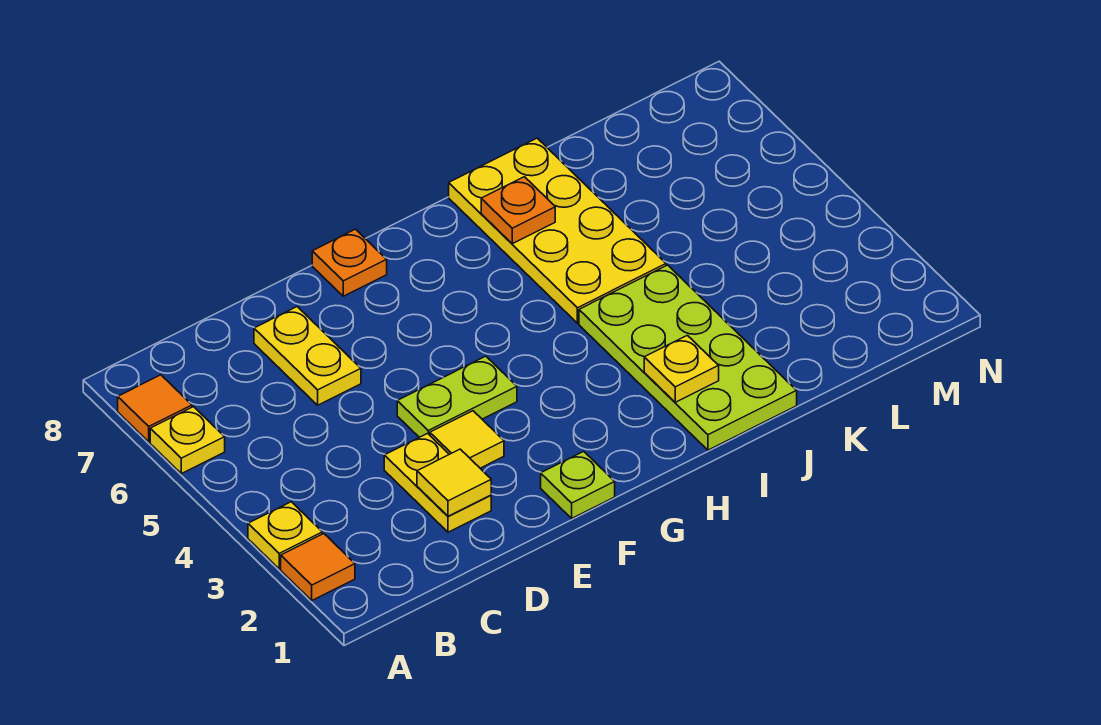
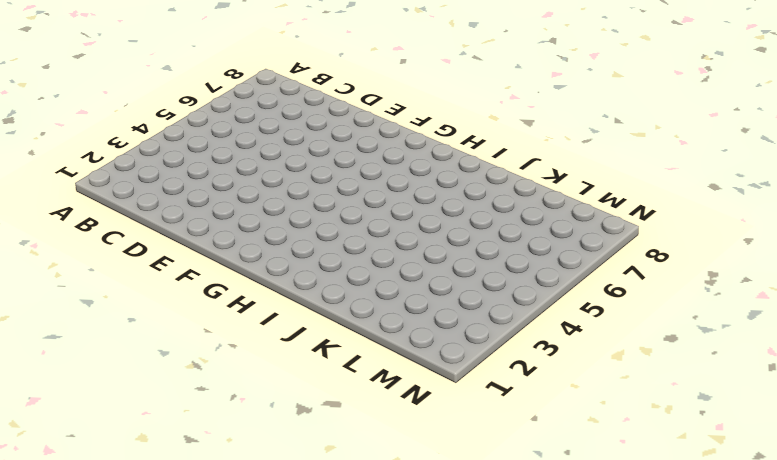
none -> orange tile A2 level 1
none -> yellow plate A3 level 1
none -> yellow plate A6 level 1

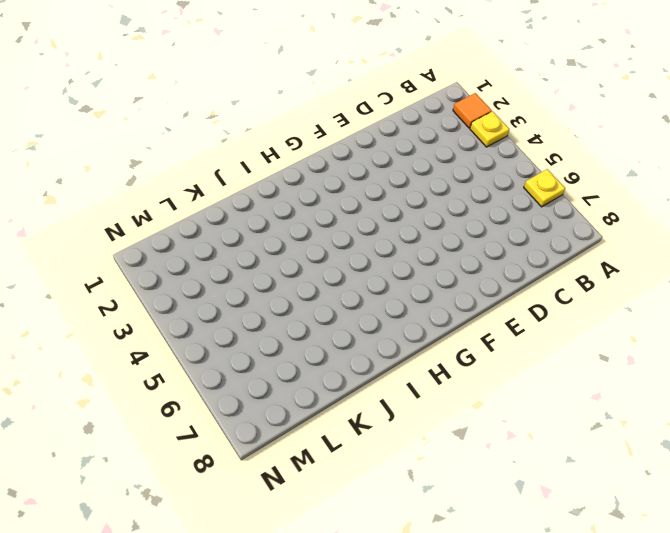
none -> orange tile A7 level 1
none -> yellow plate D2:D3 level 1
none -> yellow plate D6:D7 level 1

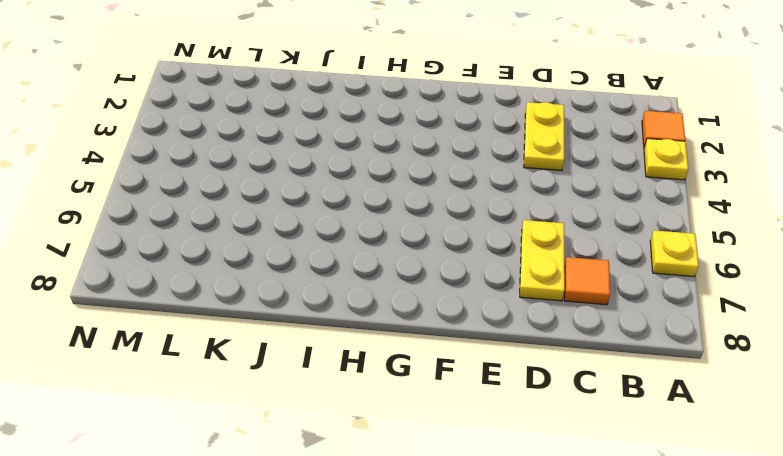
orange tile C7 level 1 -> orange tile A7 level 1
none -> yellow tile E3 level 1
none -> lime plate E4:F4 level 1
none -> lime plate F1 level 1

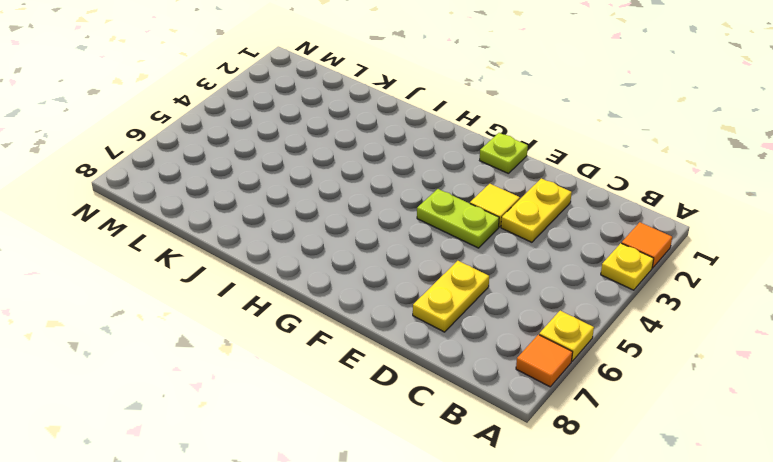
none -> orange plate F8 level 1
none -> lime plate I1:J4 level 1
none -> yellow plate I5:J8 level 1

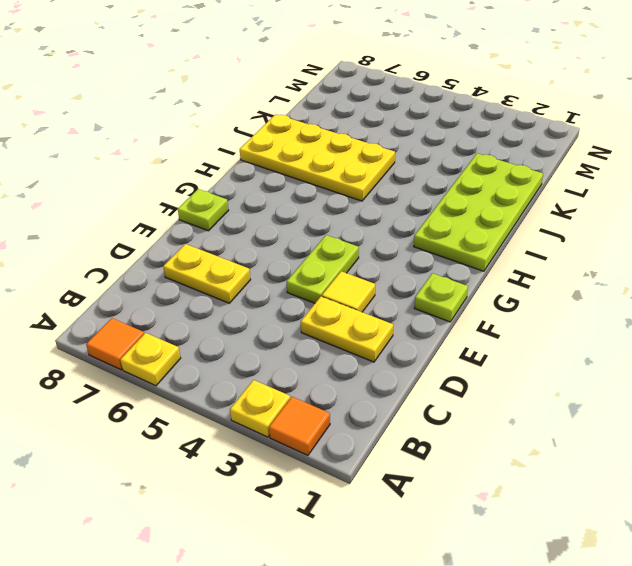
lime plate F8 level 1 -> orange plate F8 level 1
lime plate H1:K2 level 1 -> lime plate I1:J4 level 1
none -> yellow tile D2 level 2
none -> yellow plate I2 level 2
none -> orange plate I7 level 2

